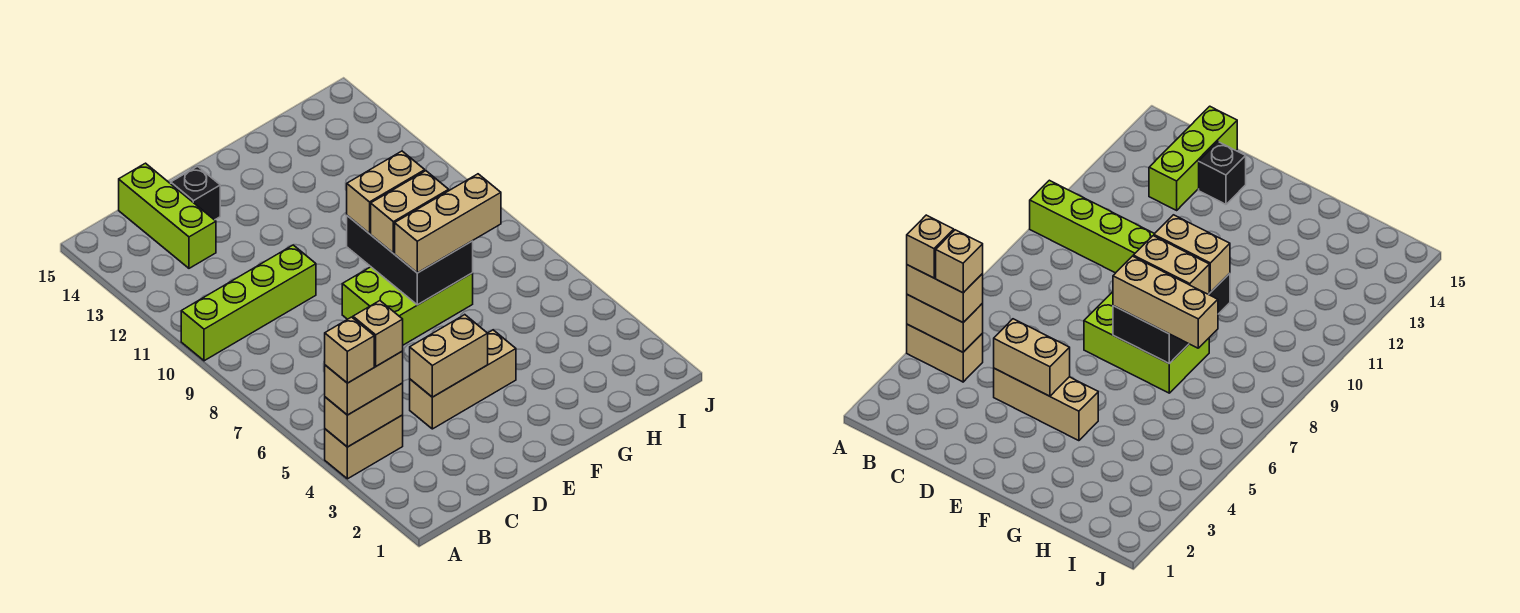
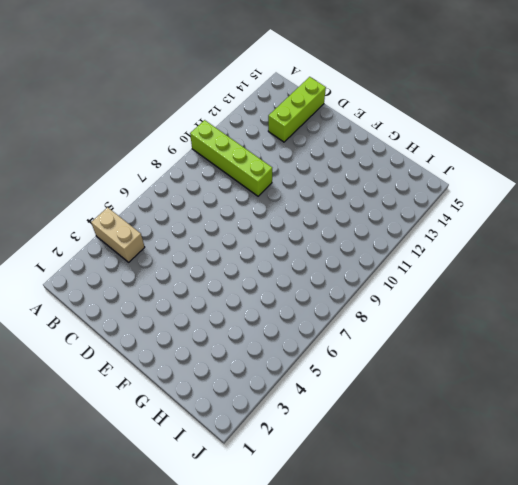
none -> tan brick D4:F4 level 1
none -> black brick D14 level 1
none -> lime brick E7:G8 level 1

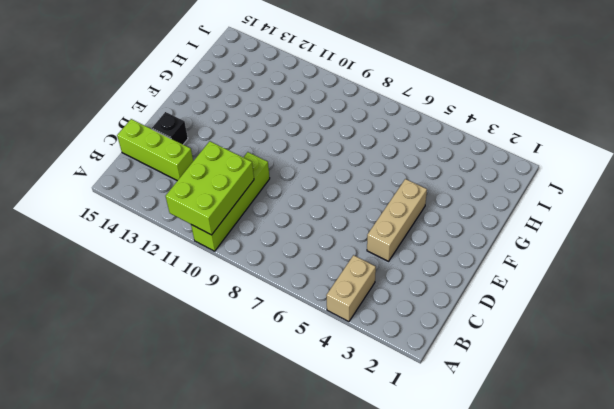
lime brick A10:C11 level 2 -> lime brick E7:G8 level 1
none -> tan brick A4:B4 level 2
none -> tan brick D4:E4 level 2
none -> black brick F7:G9 level 2

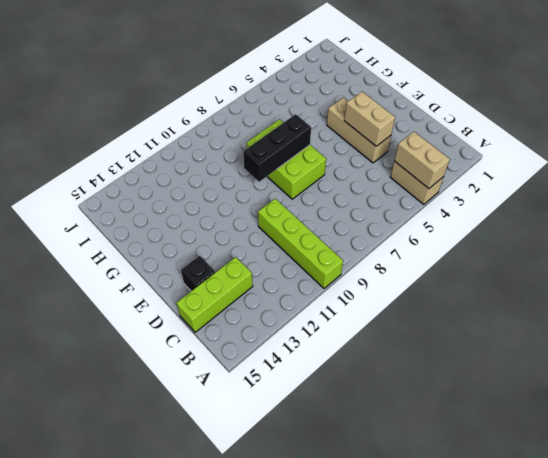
black brick F7:F9 level 2 -> black brick F7:G9 level 2
none -> tan brick A4:B4 level 3
none -> tan brick F7:H7 level 3
none -> tan brick F8:G8 level 3

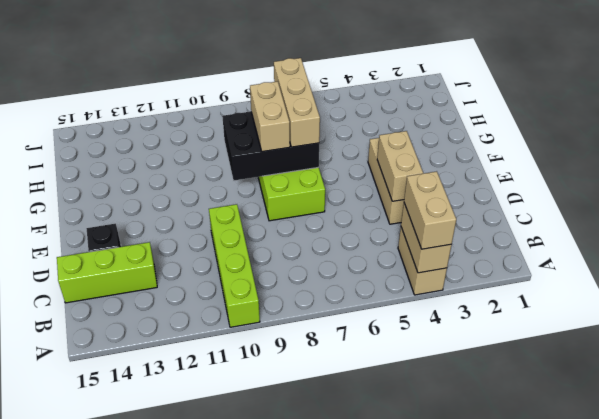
none -> tan brick F9:G9 level 3
none -> tan brick A4 level 4
none -> tan brick B4 level 4

